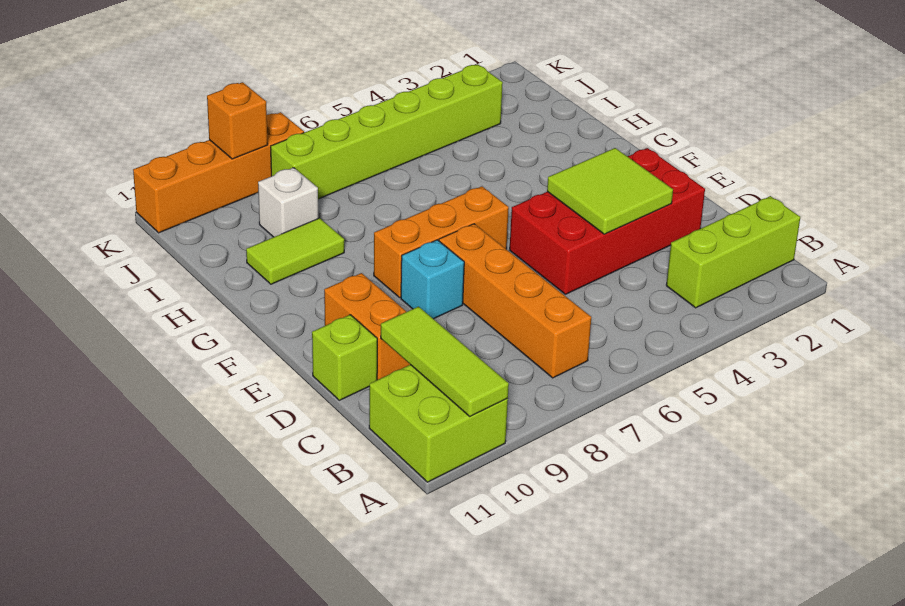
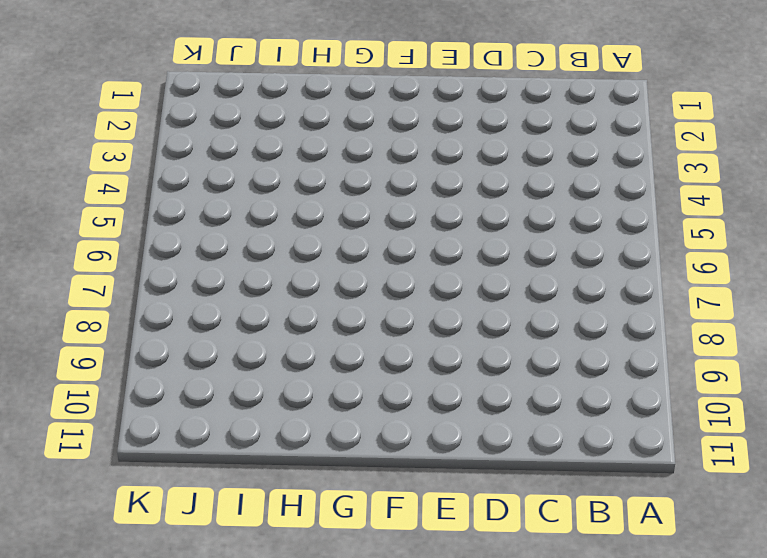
none -> lime brick A10:B11 level 1
none -> lime brick B1:B3 level 1
none -> orange brick B7:E7 level 1

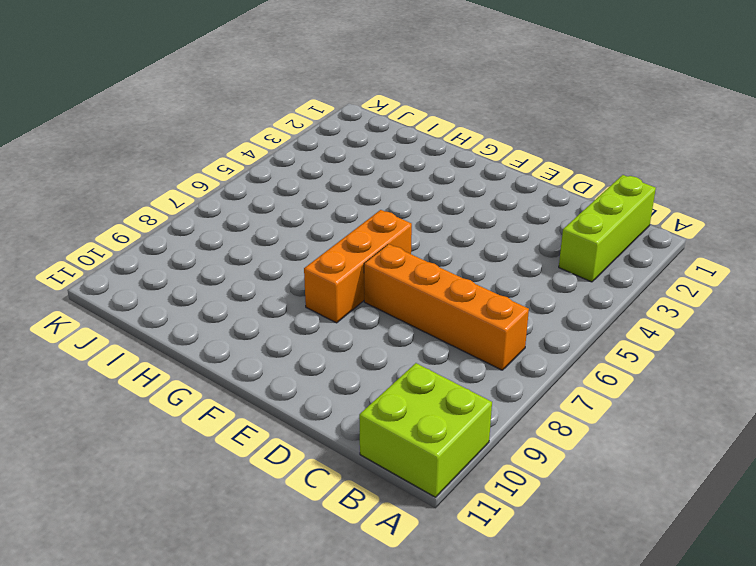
none -> red brick D2:E5 level 1
none -> orange brick D10:E10 level 1
none -> lime brick D11 level 1

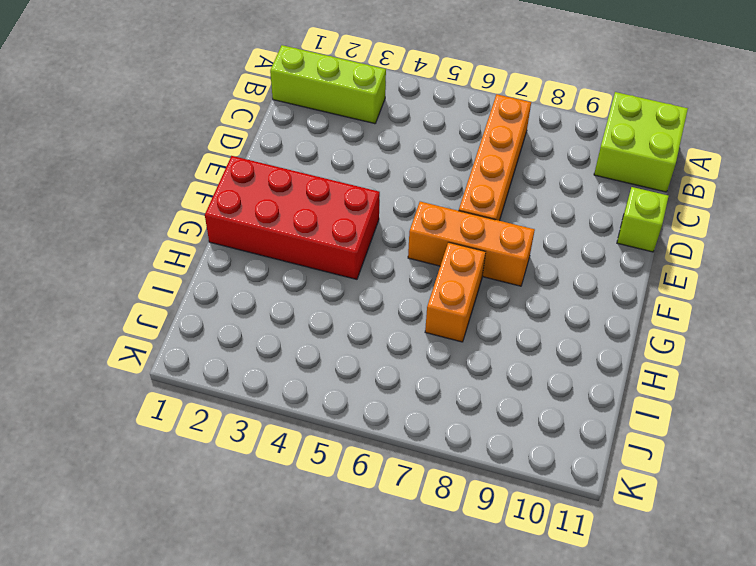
red brick F1:G4 level 1 -> red brick D2:E5 level 1
orange brick G7:H7 level 1 -> orange brick D10:E10 level 1
none -> cyan brick E8 level 1
none -> lime tile H9:H10 level 1
none -> white brick I9 level 1

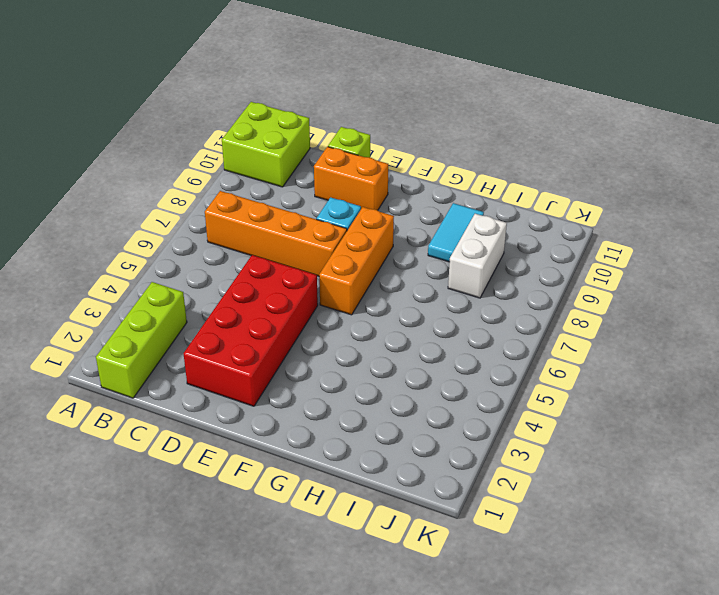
cyan tile H9:H10 level 1 -> lime tile H9:H10 level 1
white brick I8:I9 level 1 -> white brick I9 level 1
none -> lime brick J3:J8 level 1
none -> orange brick K8:K11 level 1
none -> lime tile A10:C10 level 2

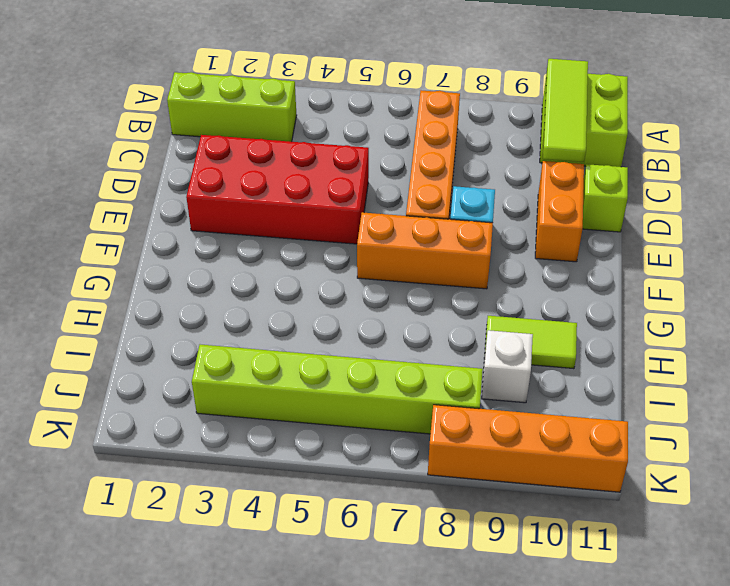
none -> lime tile D3:E4 level 2
none -> orange brick K9 level 2

